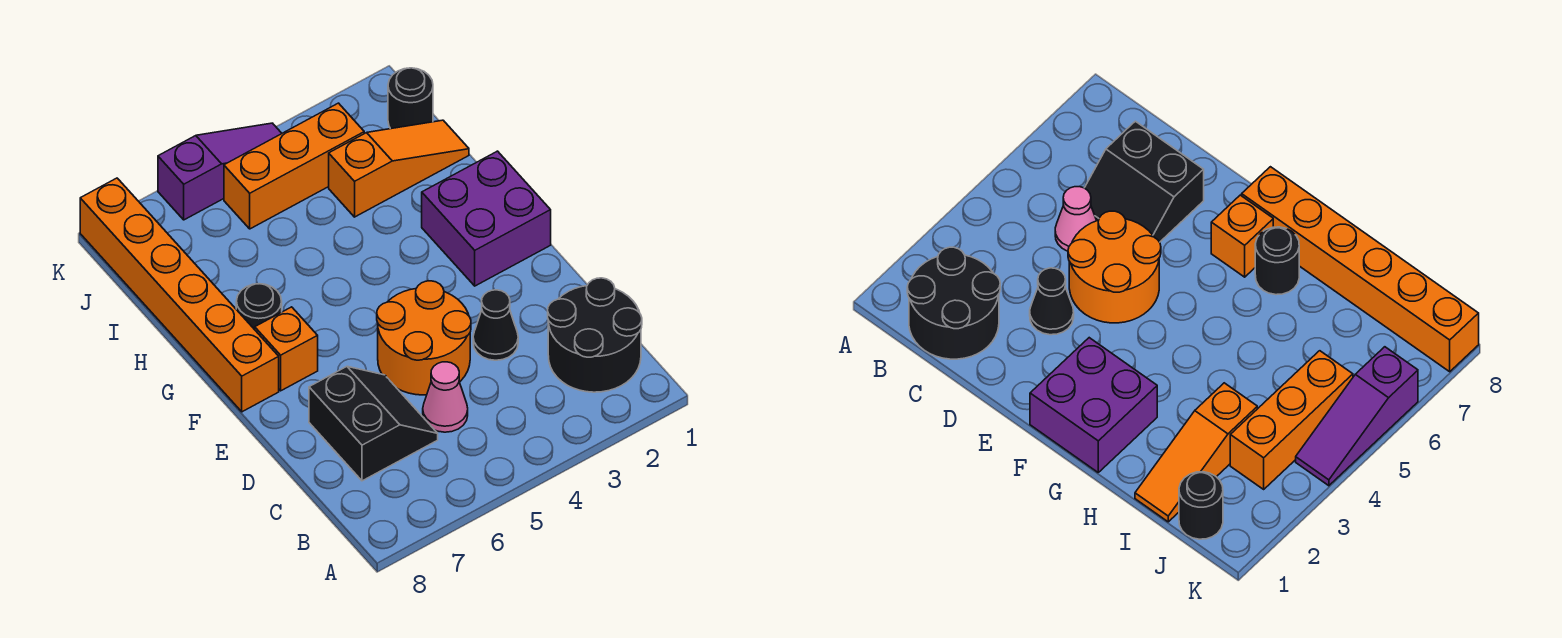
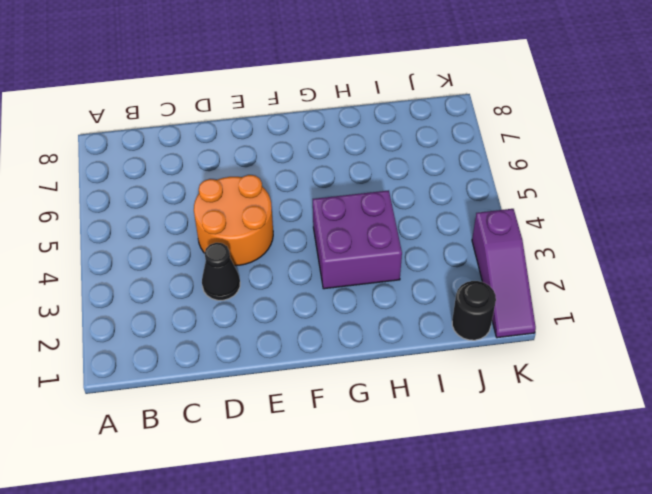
purple brick G3:H4 level 1 -> purple brick F1:G2 level 1
purple slope K1:K3 level 1 top 3 -> purple slope K4:K6 level 1 top 6
none -> black round brick B1:C2 level 1
none -> pink cone C5 level 1
none -> black slope C6:D7 level 1 top 7

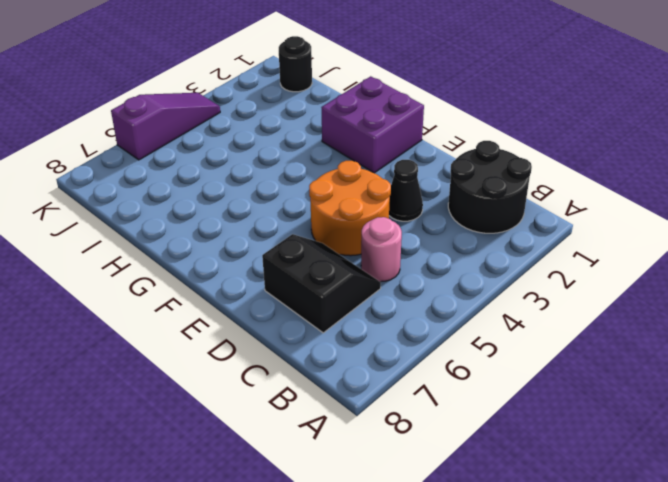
pink round brick C5 level 1 -> pink cone C5 level 1
none -> orange brick F7 level 1
none -> orange brick F8:K8 level 1
none -> black round brick G7 level 1

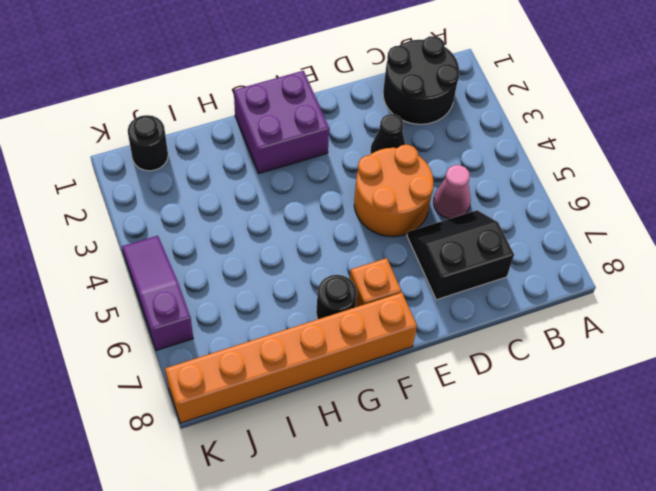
none -> orange slope I1:I3 level 1 top 3
none -> orange brick J3:J5 level 1

